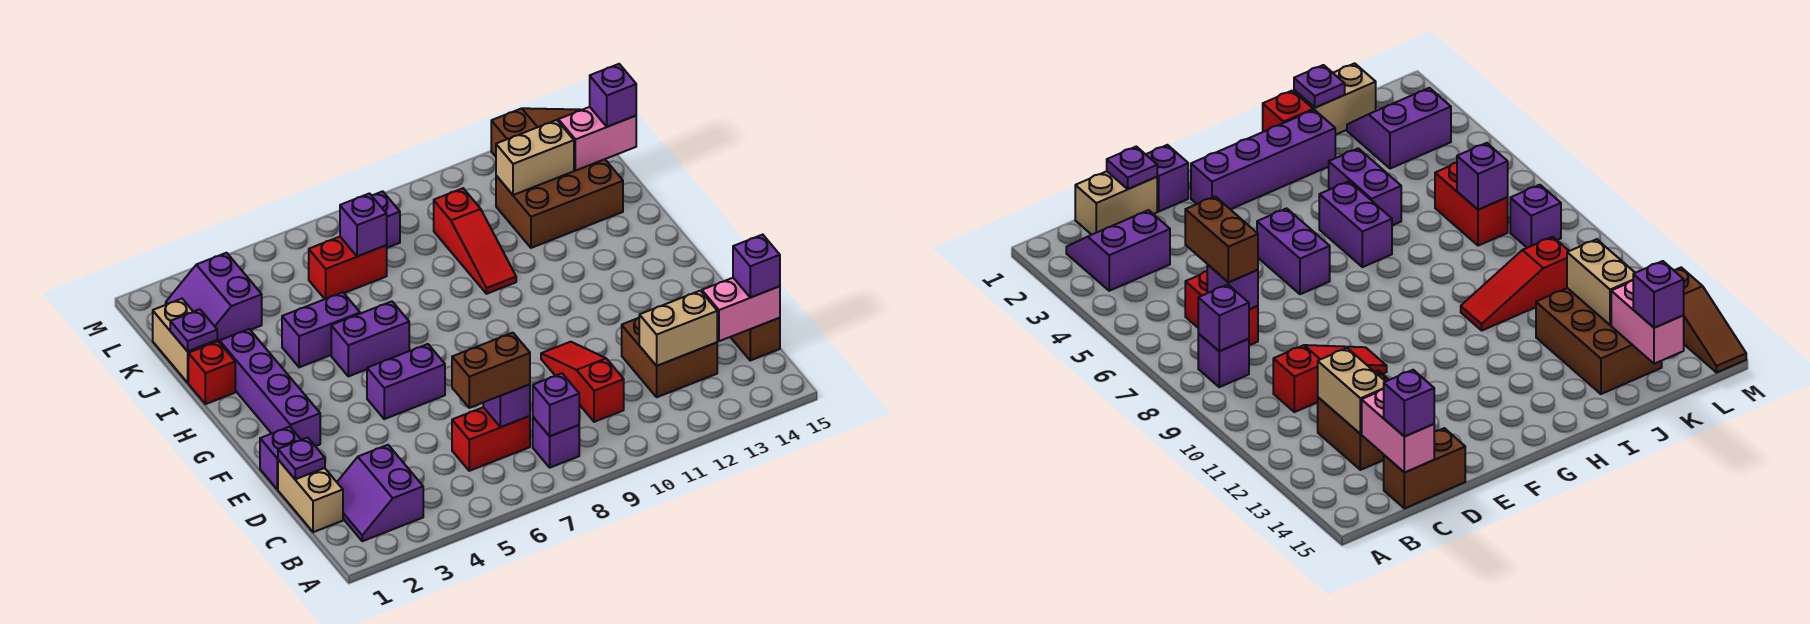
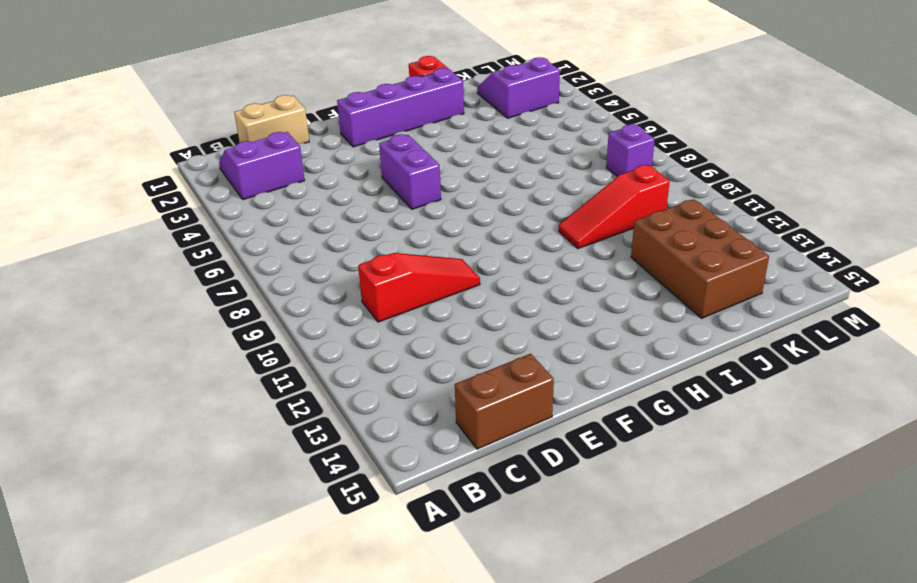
none -> purple brick B8 level 1
none -> red brick C6:C7 level 1
none -> brown brick C12:D13 level 1
none -> purple brick E1 level 1

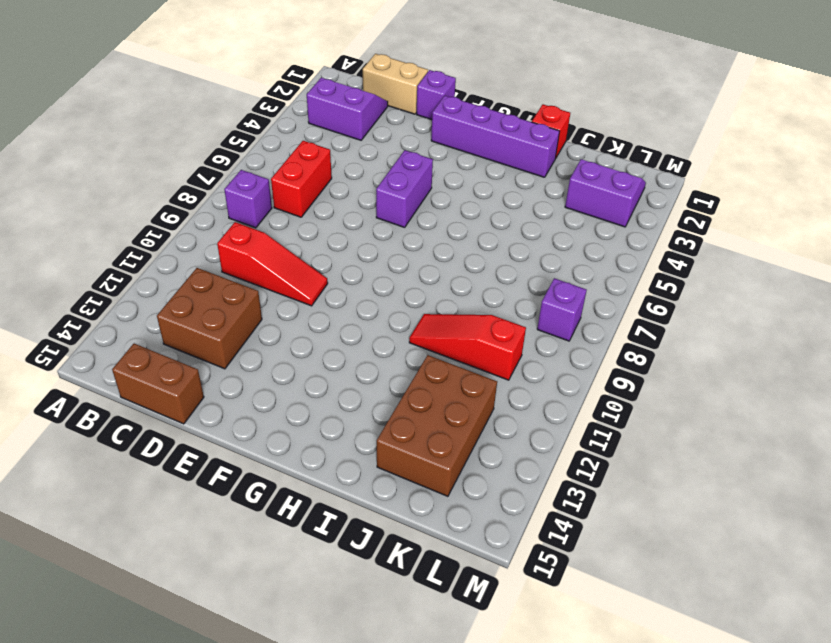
none -> purple brick H5:H6 level 1
none -> purple brick I4:I5 level 1
none -> tan brick J1:K1 level 1
none -> red brick K6:K7 level 1

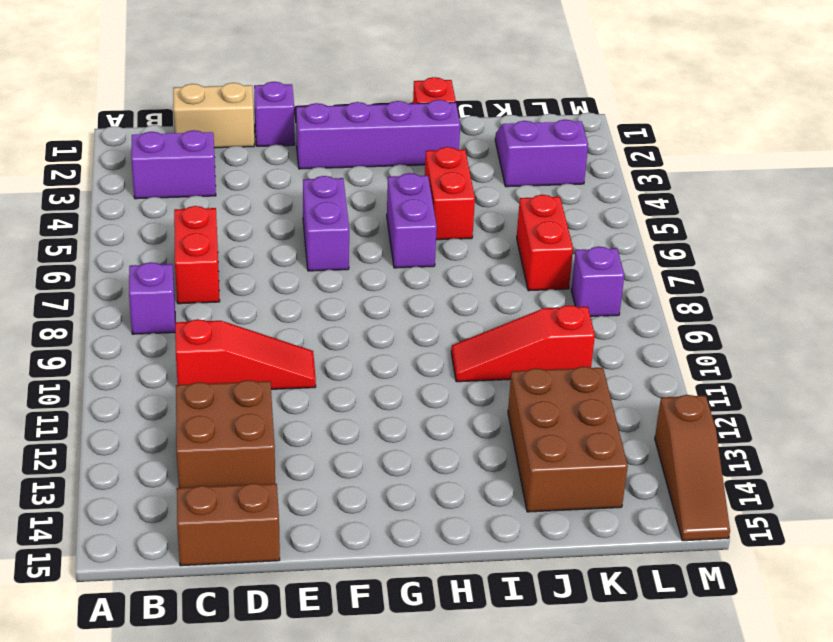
red brick I4:I5 level 1 -> purple brick I4:I5 level 1
none -> tan brick J1:K1 level 1
none -> purple brick B8 level 2
none -> purple brick C7 level 2
none -> tan brick C12:C13 level 2

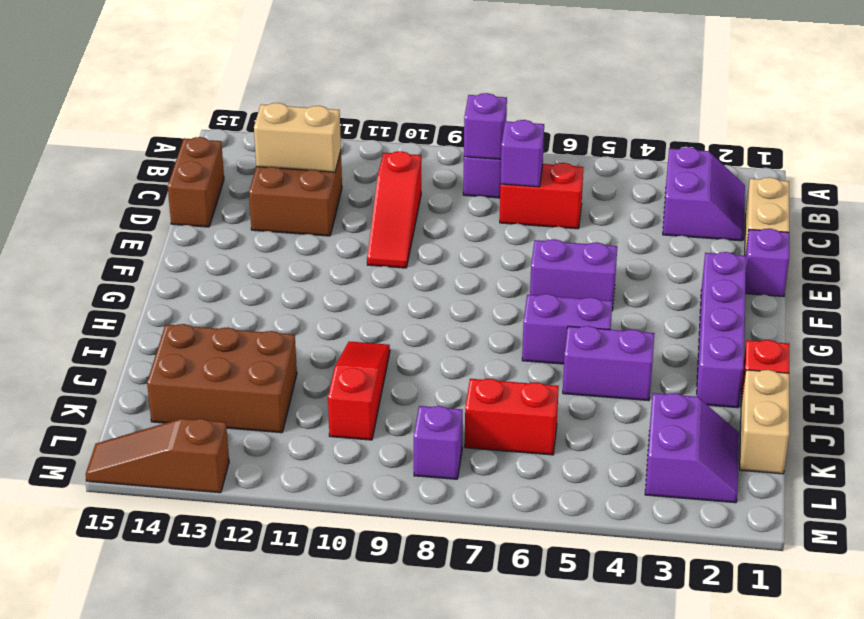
none -> pink brick C14:C15 level 2
none -> purple plate D1 level 2
none -> purple plate J1 level 2
none -> purple brick K7 level 2

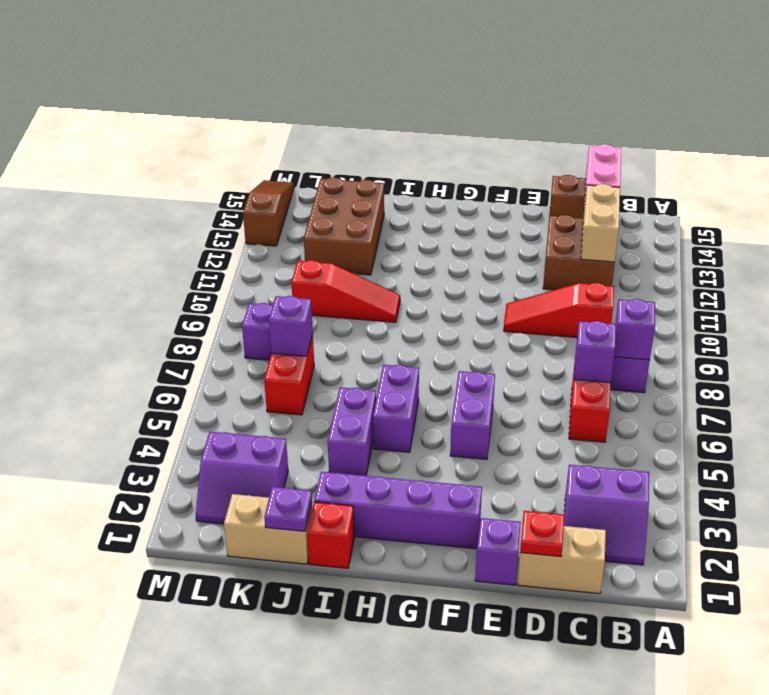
red plate D1 level 2 -> purple plate D1 level 2
none -> tan brick K12:K13 level 2
none -> pink brick K14:K15 level 2
none -> brown brick C6:C7 level 3
none -> purple brick C15 level 3

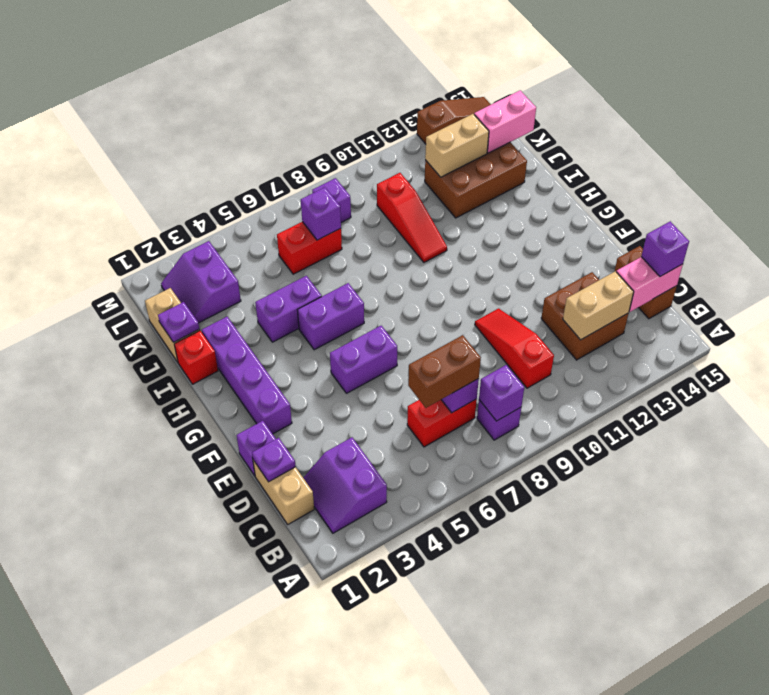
none -> purple brick K15 level 3

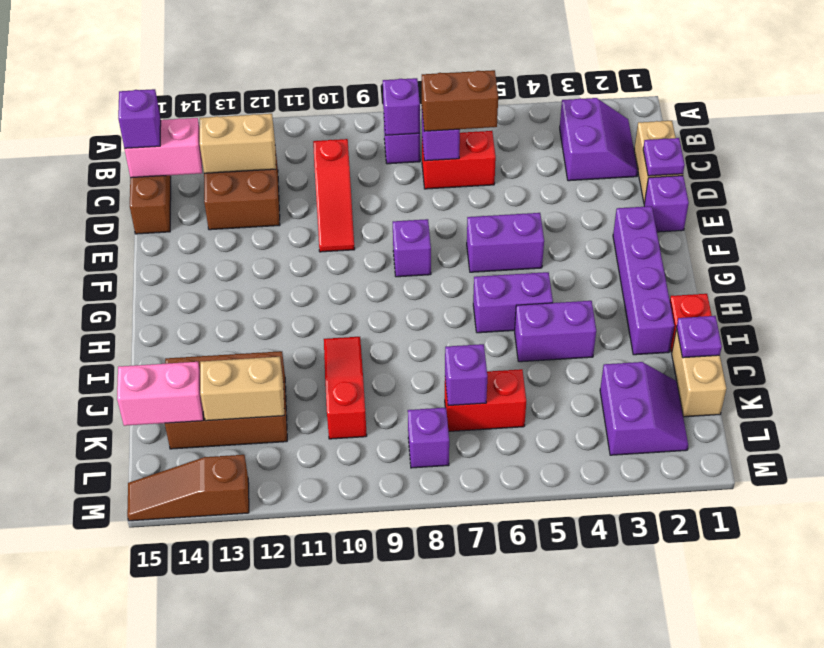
purple brick F8 level 1 -> purple brick K15 level 3

